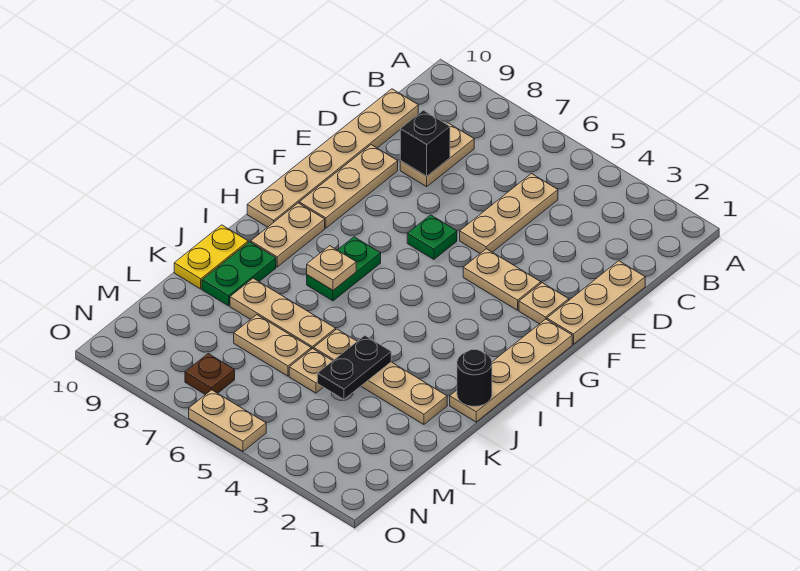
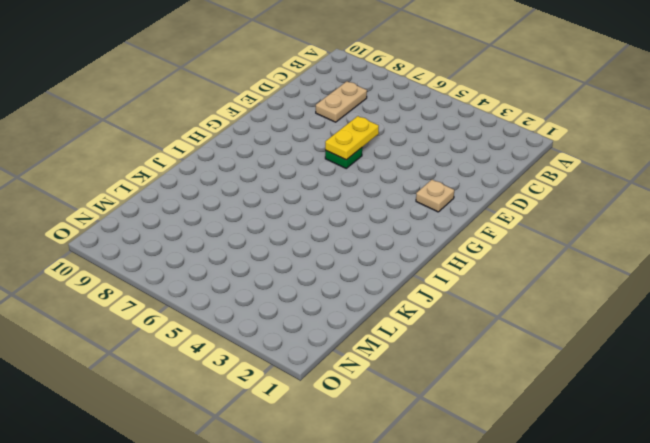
yellow plate E6:F6 level 2 -> yellow plate J10:K10 level 1
none -> tan plate C5:E5 level 1
none -> tan plate C10:H10 level 1
none -> tan plate D1:F1 level 1

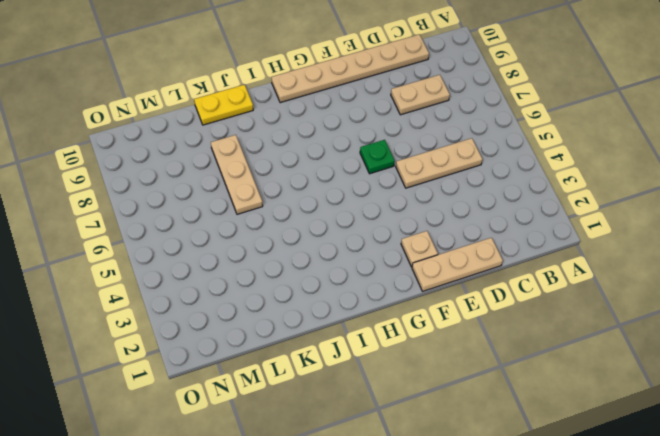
none -> tan plate E9:G9 level 1
none -> tan plate F3:F4 level 1
none -> tan plate G1:J1 level 1

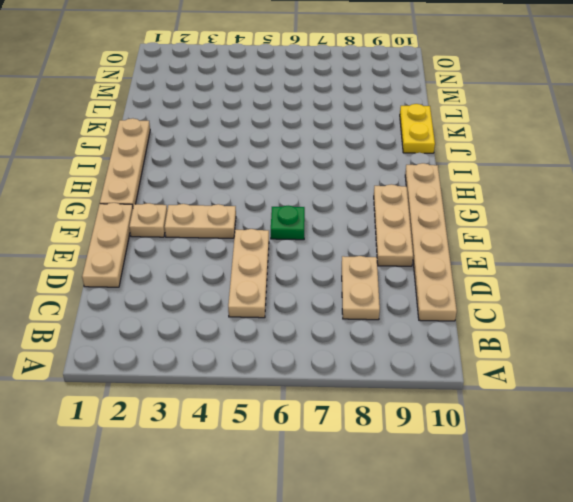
none -> green plate H7:I7 level 1
none -> tan plate H9:I9 level 1
none -> green plate J9:K9 level 1

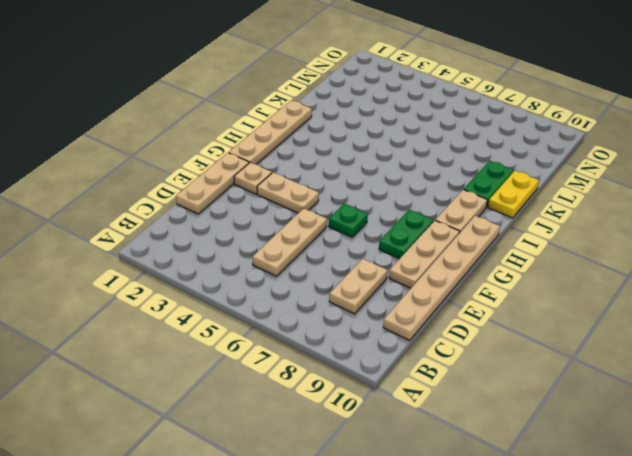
green plate F8:G8 level 1 -> green plate H7:I7 level 1
none -> tan plate K2:K5 level 1
none -> tan plate K6:K8 level 1
none -> tan plate L5 level 1

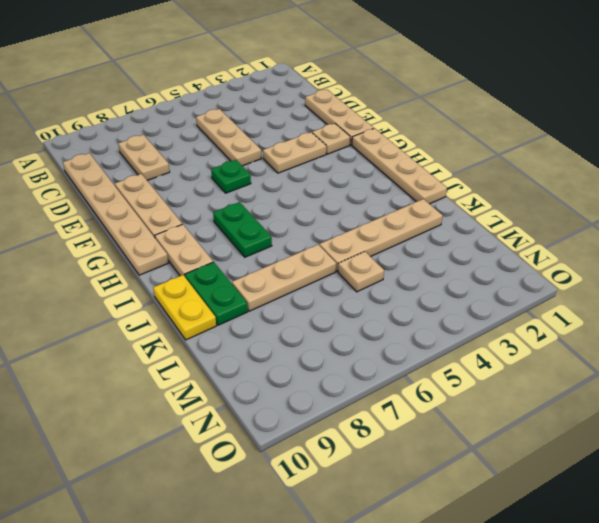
none -> tan plate L6:L7 level 1
none -> brown plate N7 level 1
none -> tan plate O5:O6 level 1

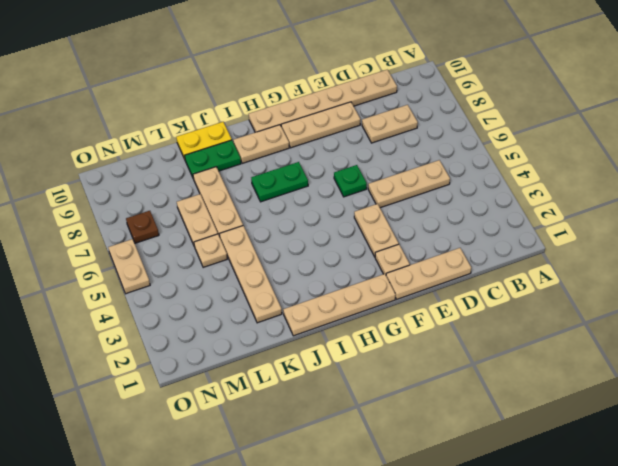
none -> black brick D8 level 2
none -> tan plate I7 level 2
none -> black round brick J1 level 2

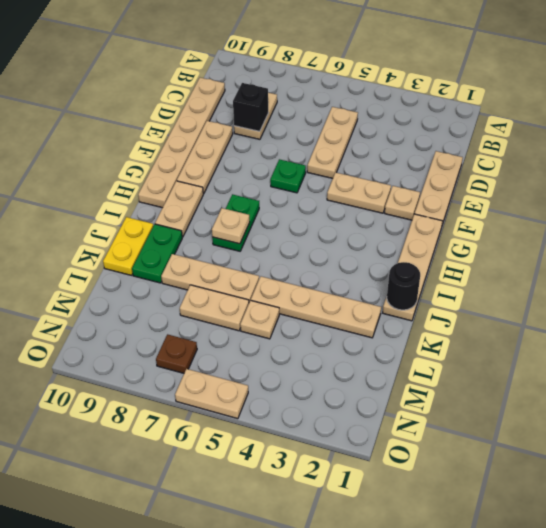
none -> black plate K4:L4 level 2

